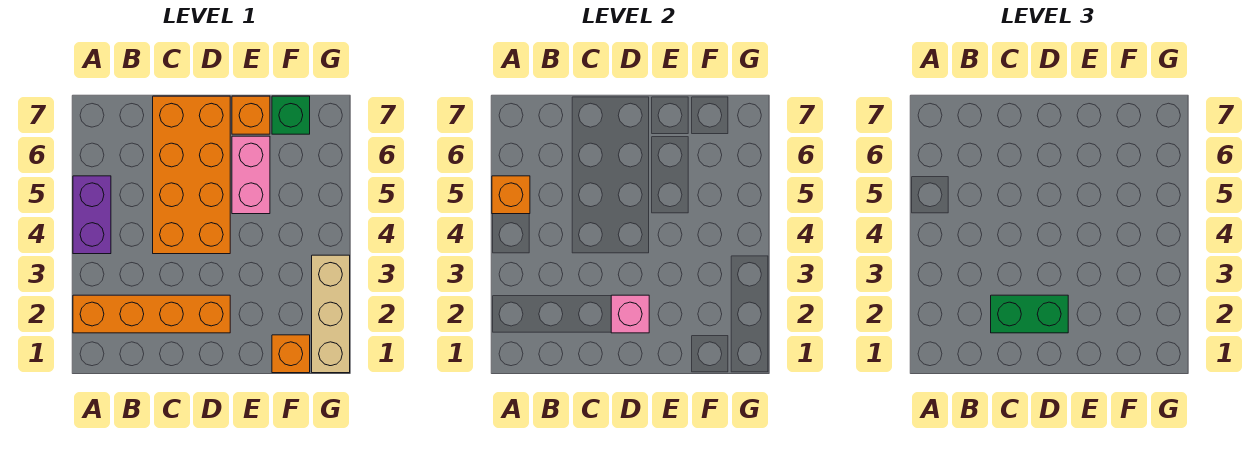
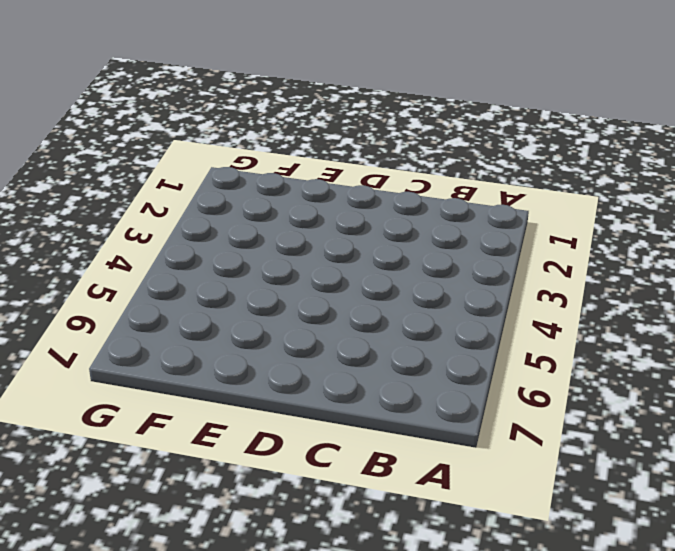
none -> orange brick A2:D2 level 1
none -> purple brick A4:A5 level 1

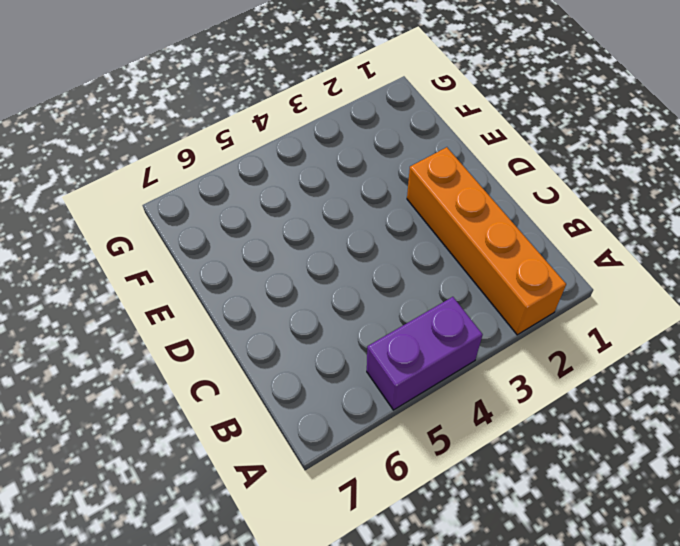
none -> orange brick C4:D7 level 1
none -> pink brick E5:E6 level 1

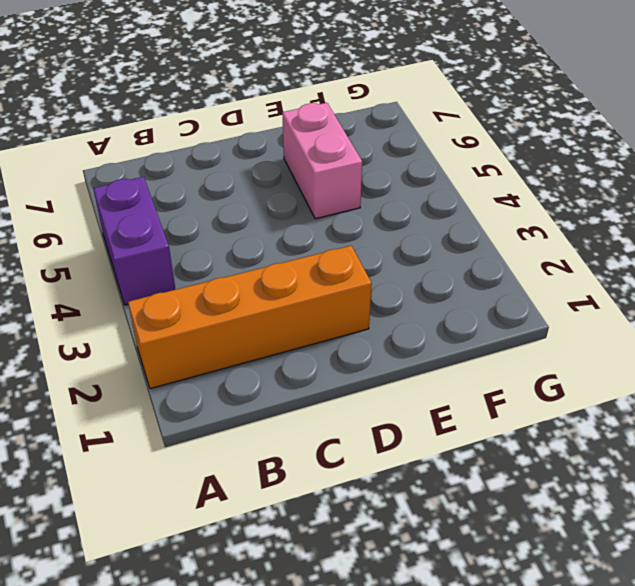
none -> orange brick C4:D7 level 1
none -> orange brick E7 level 1

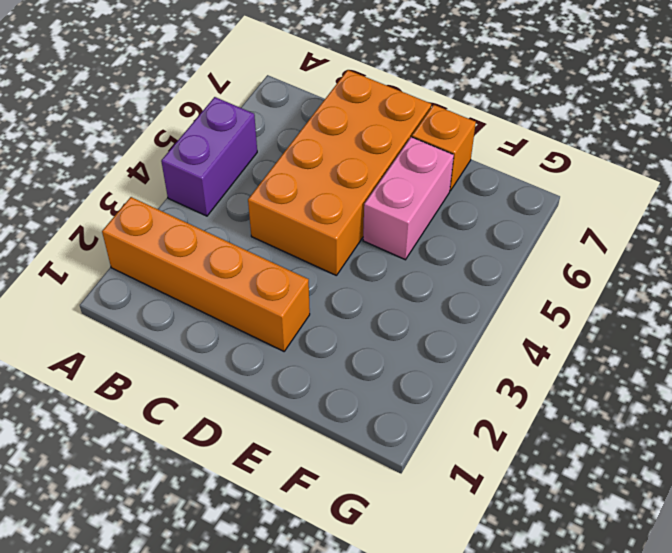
none -> orange brick F1 level 1
none -> green brick F7 level 1

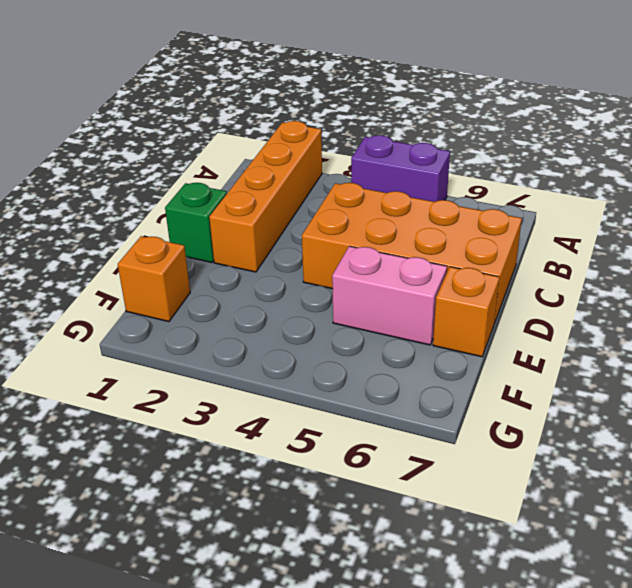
green brick D1 level 1 -> green brick F7 level 1
none -> tan brick G1:G3 level 1
none -> orange brick A5 level 2

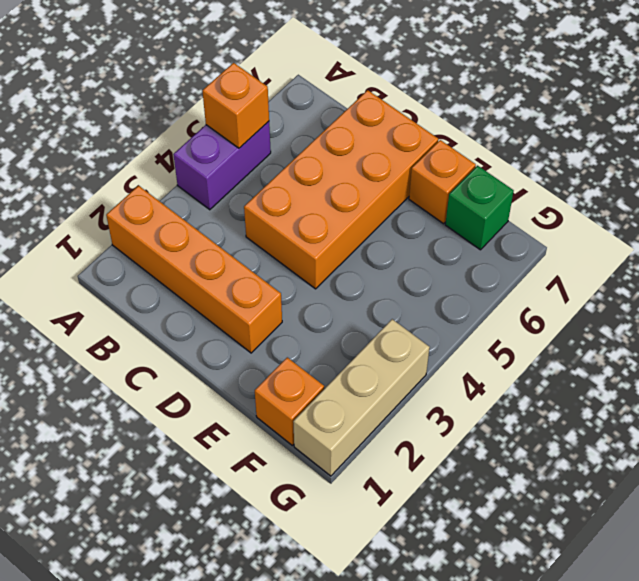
none -> pink brick E5:E6 level 1
none -> pink brick D2 level 2

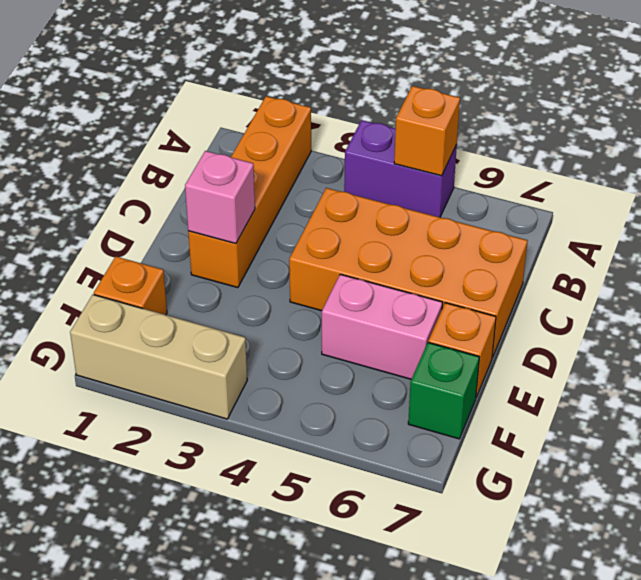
none -> green brick C2:D2 level 3

